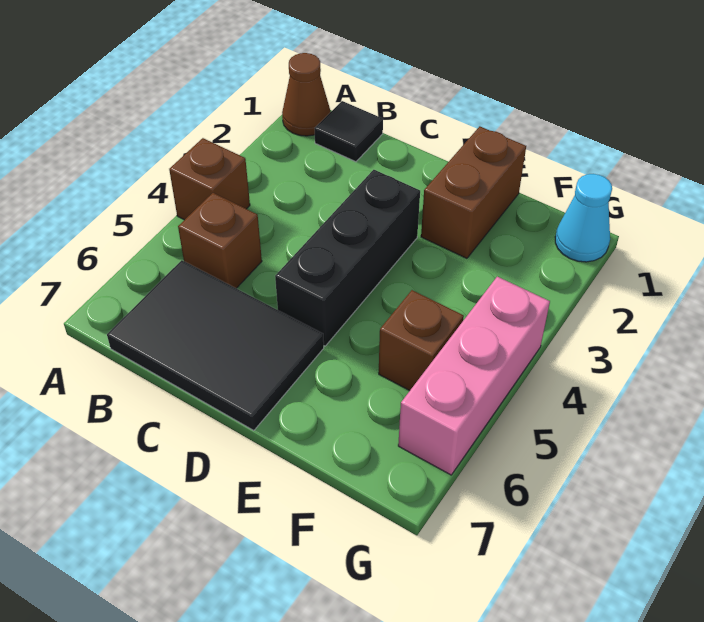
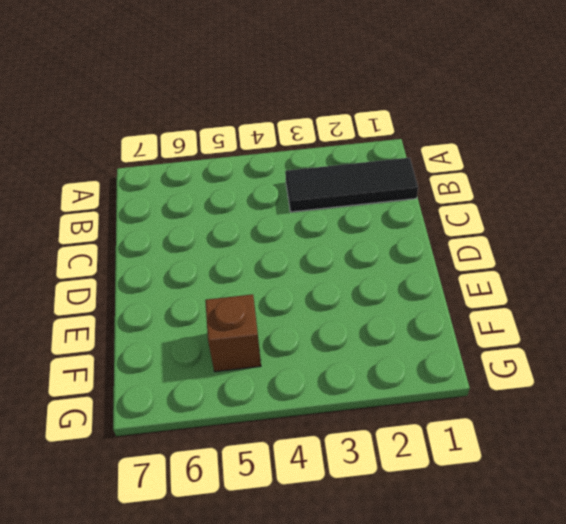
black tile B1:B3 level 1 -> black tile B1 level 1
none -> brown cone A1 level 1
none -> brown brick A4 level 1

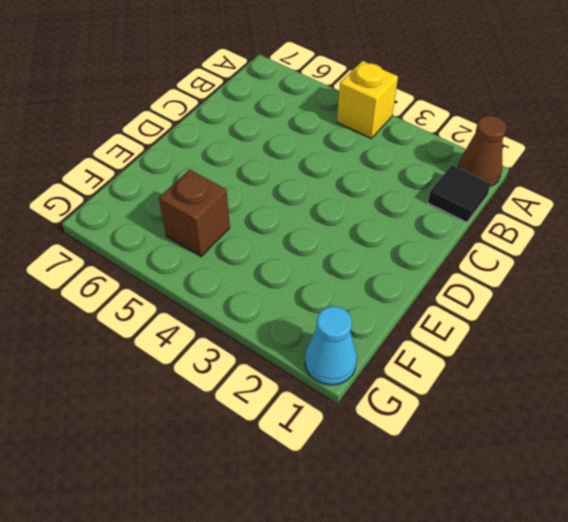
yellow brick A4 level 1 -> brown brick A4 level 1
none -> brown brick B5 level 1
none -> black tile B6:D7 level 1

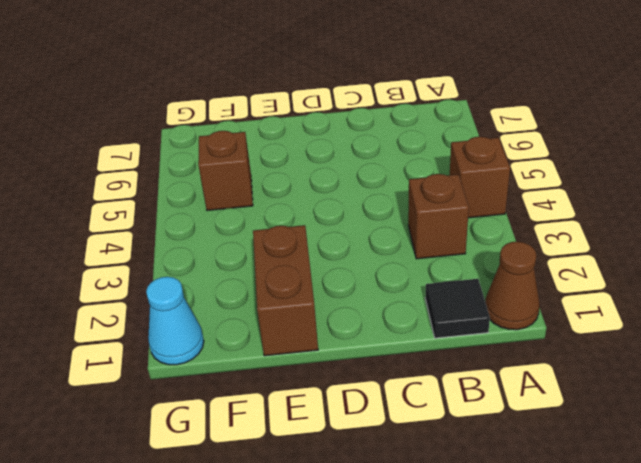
brown brick B3 level 1 -> brown brick B5 level 1
none -> black tile B6:D7 level 1
none -> black brick D3:D5 level 1

